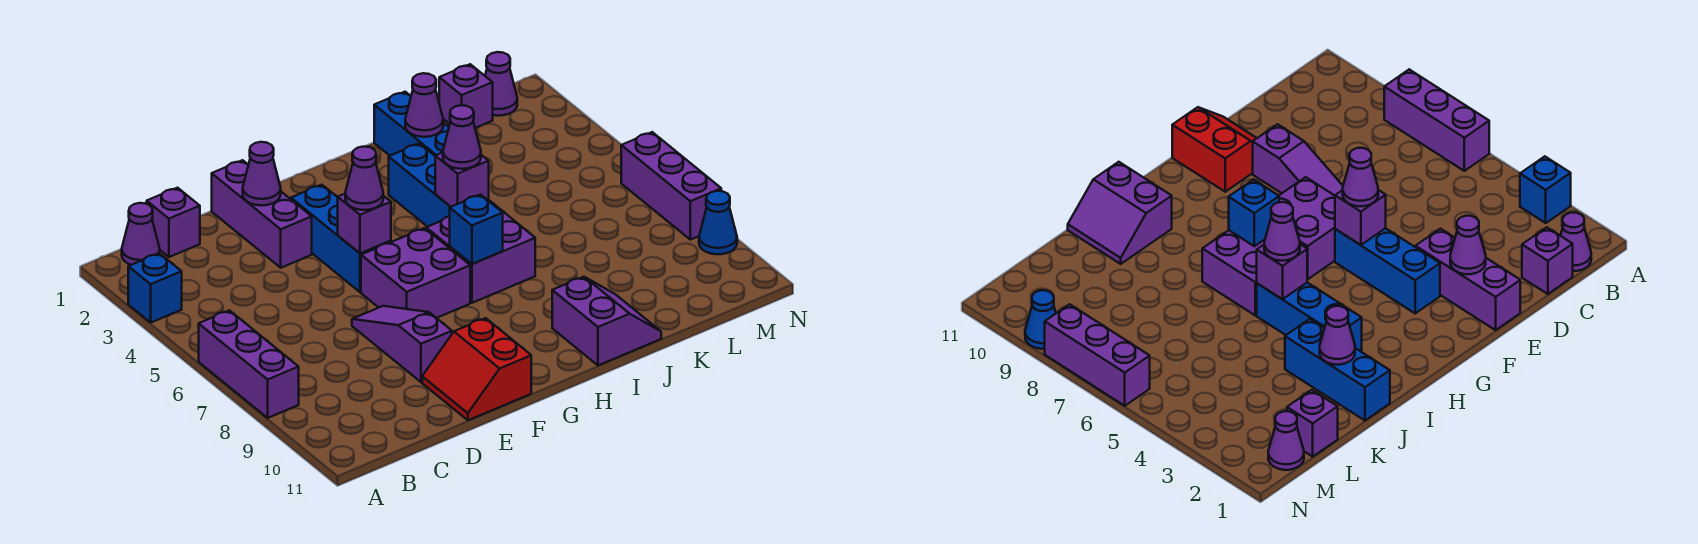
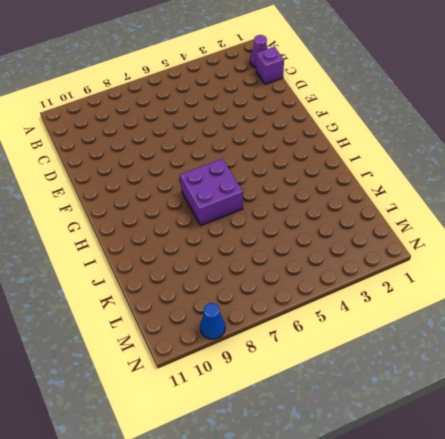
none -> blue brick A3 level 1
none -> purple brick A6:A8 level 1
none -> purple brick E1:E3 level 1

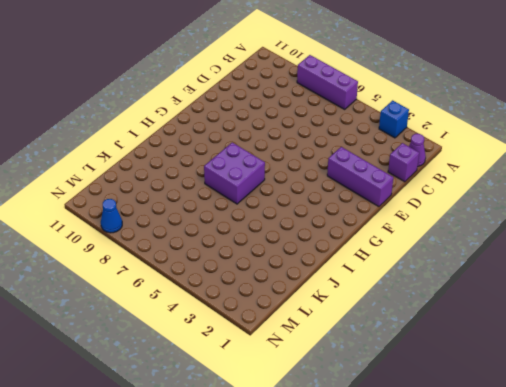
none -> purple slope E7:E9 level 1 top 9
none -> red slope E10:F11 level 1 top F
none -> blue brick F3:F5 level 1

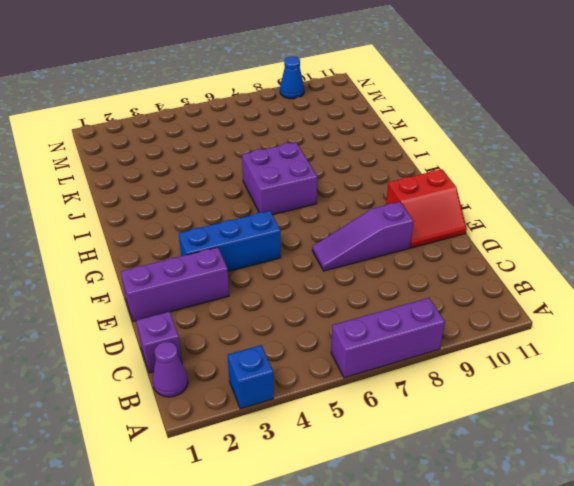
none -> purple brick F6:G7 level 1
none -> blue brick I3:I5 level 1
none -> purple slope I10:J11 level 1 top I

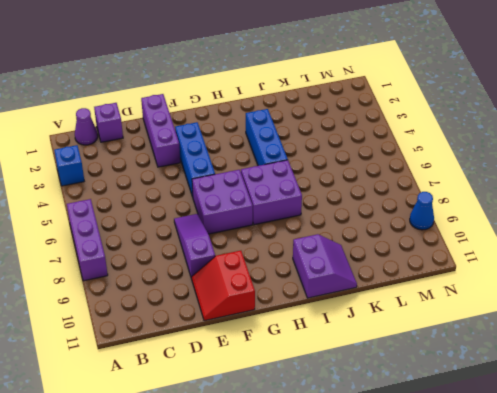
none -> blue brick J1:J3 level 1
none -> purple brick L1 level 1
none -> purple cone M1 level 1

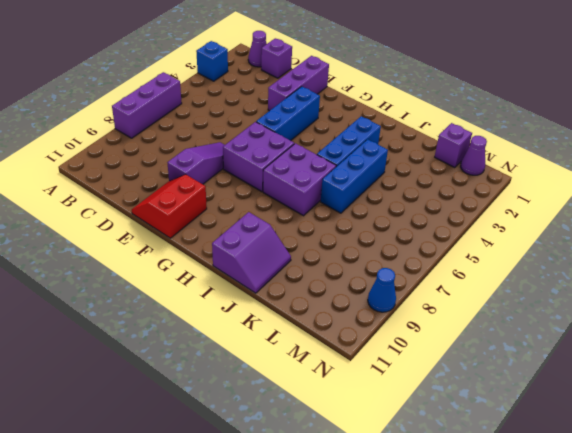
blue brick J4:J6 level 1 -> blue brick J1:J3 level 1
none -> purple brick N6:N8 level 1
none -> purple cone E2 level 2
none -> purple brick F5 level 2

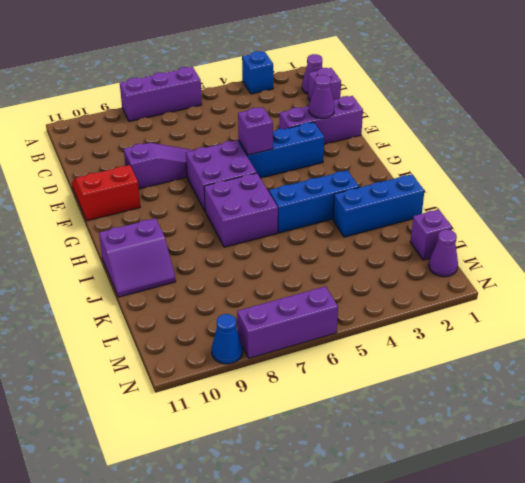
none -> blue brick H7 level 2
none -> purple brick I5 level 2
none -> purple cone J2 level 2

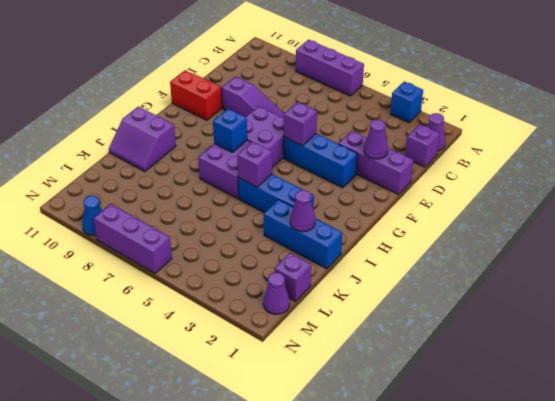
none -> purple cone F5 level 3
none -> purple cone I5 level 3

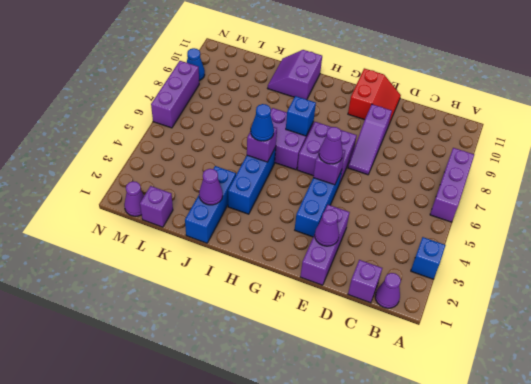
blue cone I5 level 3 -> purple cone I5 level 3

